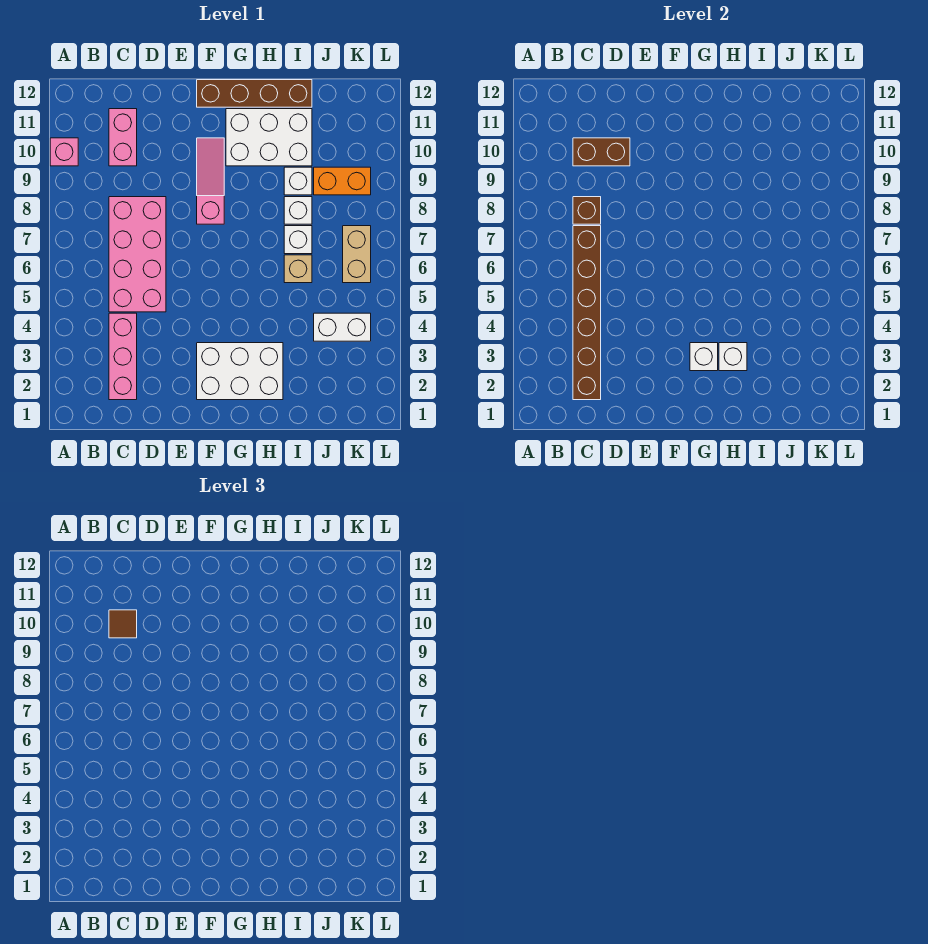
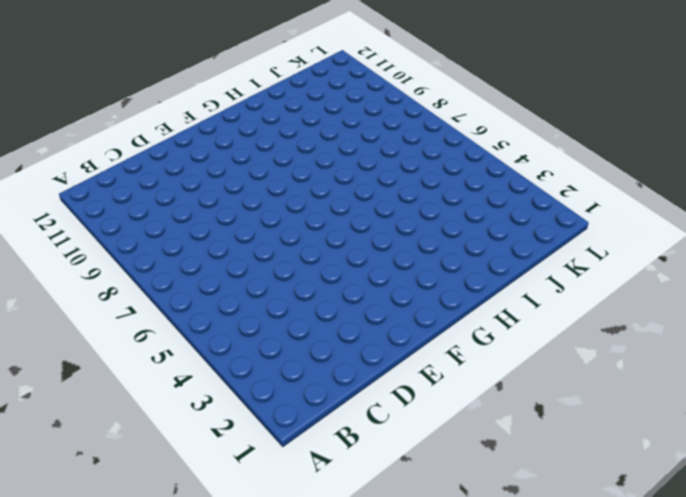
none -> pink brick A10 level 1
none -> pink brick C2:C4 level 1
none -> pink brick C5:D8 level 1

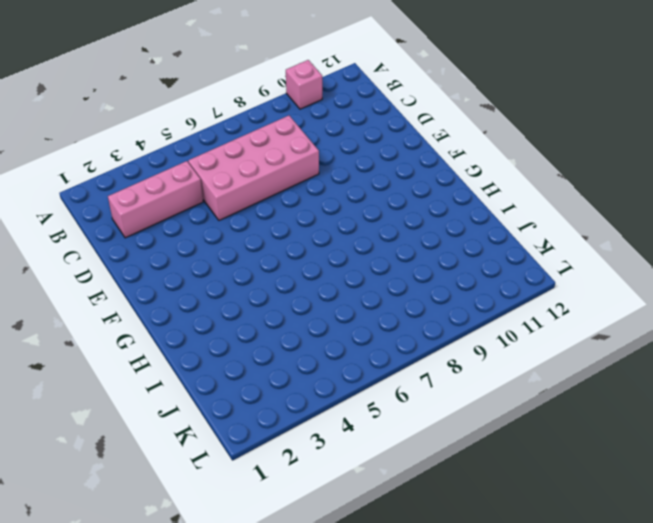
none -> pink brick C10:C11 level 1
none -> white brick F2:H3 level 1
none -> pink slope F8:F10 level 1 top 8

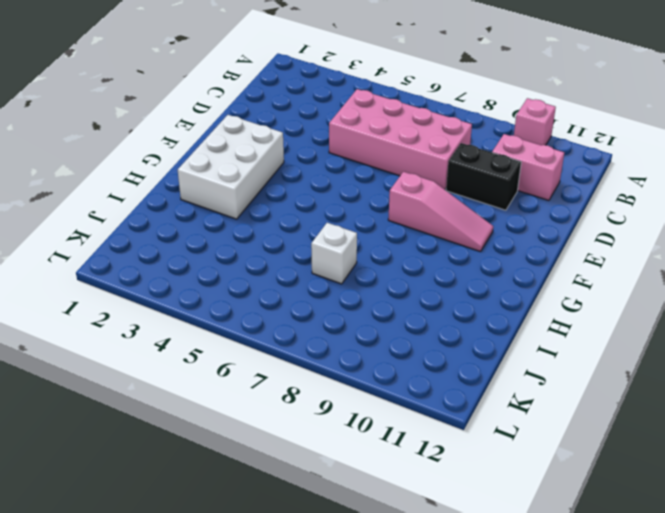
black brick D9:D10 level 1 -> none
none -> pink brick C2:C4 level 1
none -> brown brick F12:I12 level 1
none -> white brick G10:I11 level 1

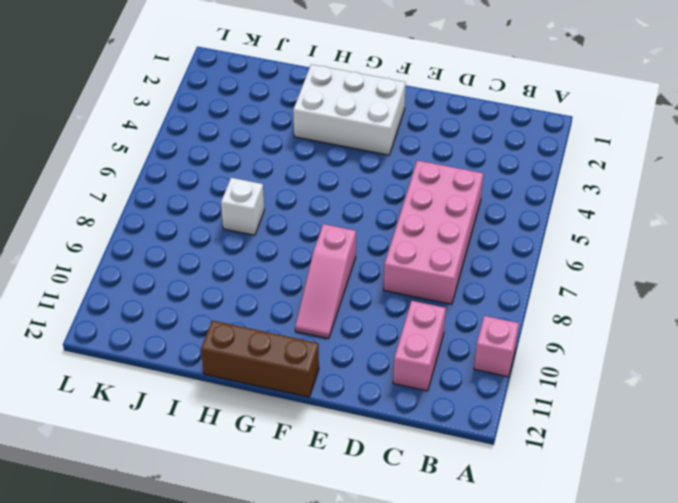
brown brick F12:H12 level 1 -> brown brick F12:I12 level 1
none -> pink brick C2:C4 level 1
none -> white brick G10:I11 level 1
none -> tan brick I6 level 1

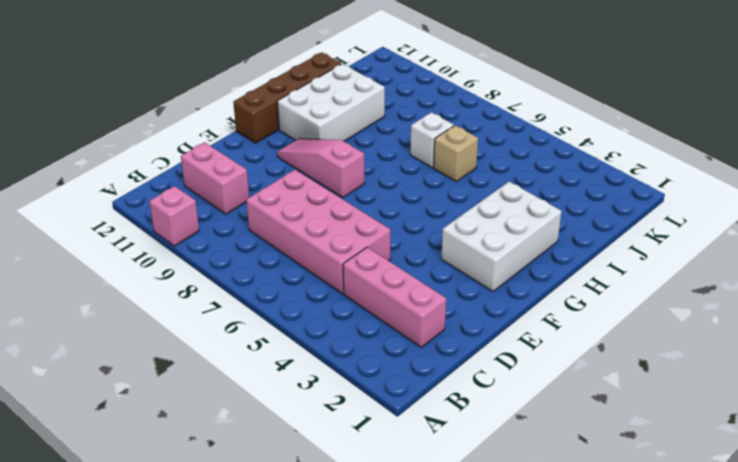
none -> white brick I8 level 1
none -> white brick I9 level 1
none -> white brick J4:K4 level 1

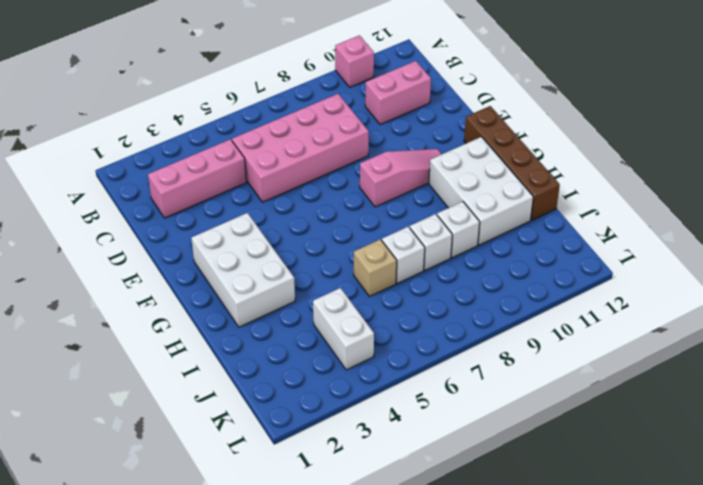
none -> orange brick J9:K9 level 1
none -> tan brick K6:K7 level 1
none -> brown brick C2:C7 level 2

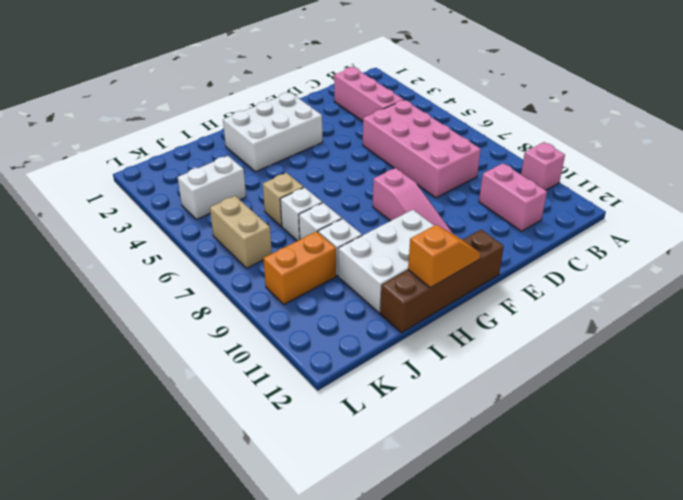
orange slope G12:H12 level 2 top H -> none
none -> brown brick C2:C7 level 2
none -> brown brick C8 level 2
none -> brown brick C10:D10 level 2

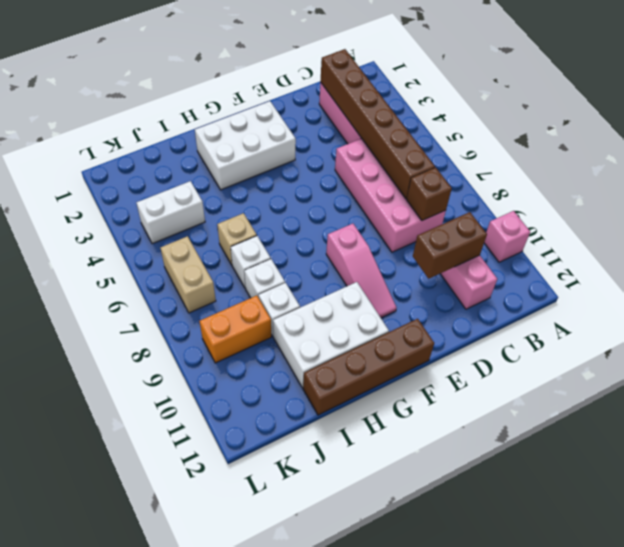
none -> white brick G3 level 2
none -> white brick H3 level 2
none -> brown tile C10 level 3

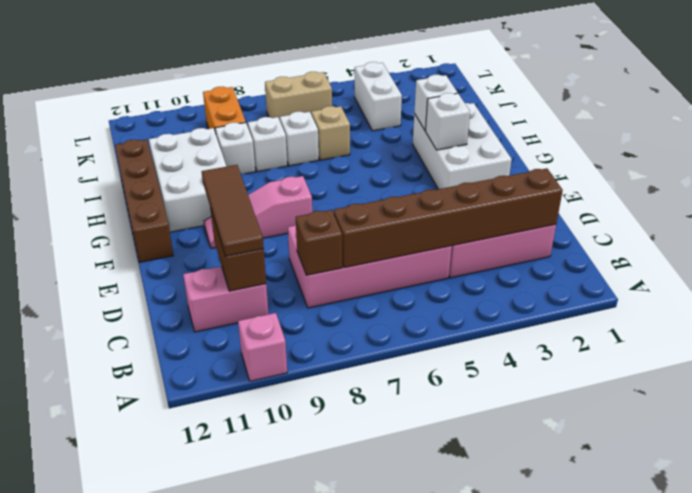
brown tile C10:E10 level 3 -> brown tile C10 level 3

